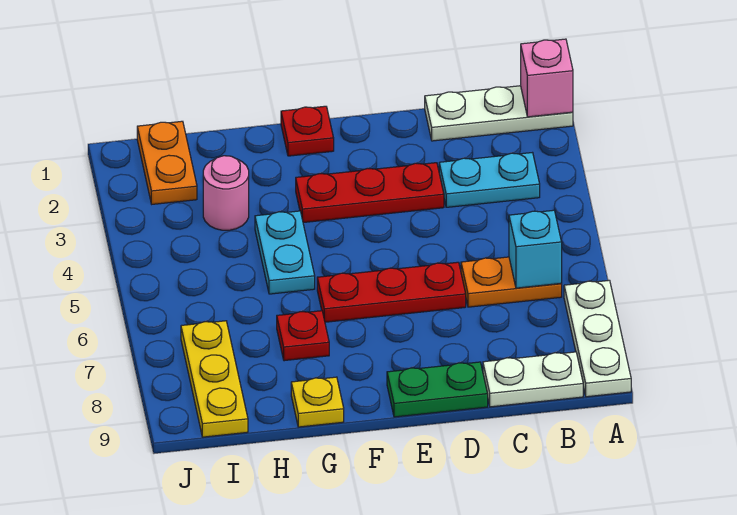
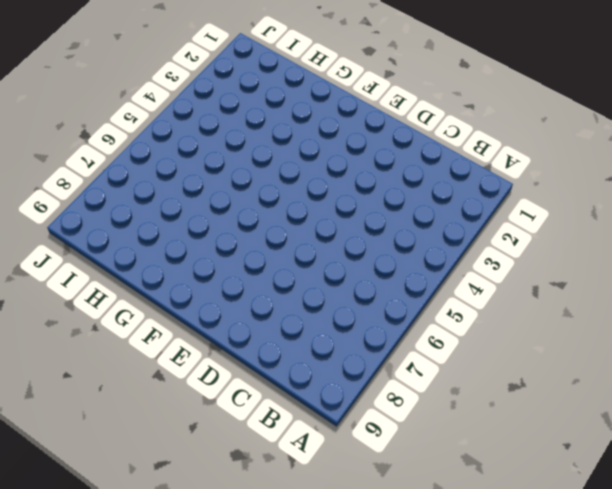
none -> white plate A1:C1 level 1
none -> white plate A7:A9 level 1
none -> cyan plate B3:C3 level 1

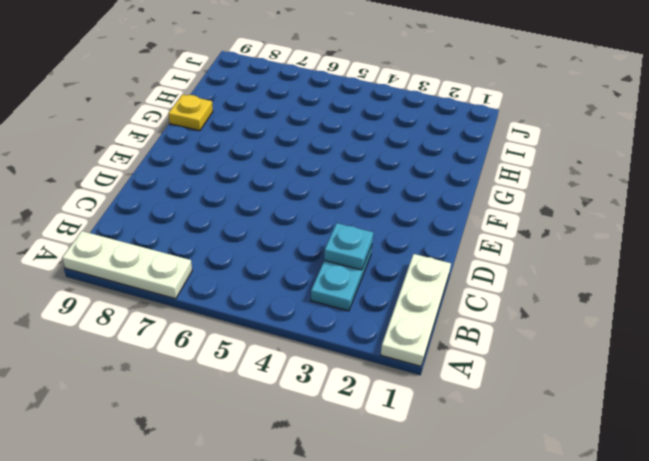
cyan plate C3 level 2 -> none
none -> orange plate B6:C6 level 1
none -> white plate B9:C9 level 1
none -> red plate D3:F3 level 1

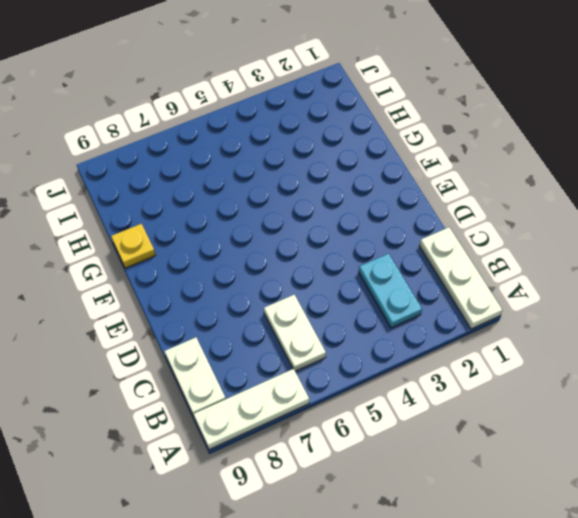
white plate B6:C6 level 1 -> orange plate B6:C6 level 1
none -> red plate D3:F3 level 1
none -> red plate D6:F6 level 1
none -> green plate D9:E9 level 1

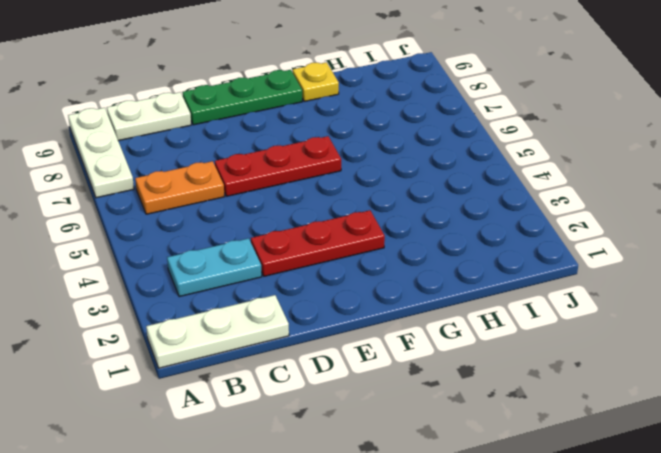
green plate D9:F9 level 1 -> green plate D9:E9 level 1
none -> red plate F1 level 1
none -> cyan plate G4:G5 level 1
none -> red plate G7 level 1

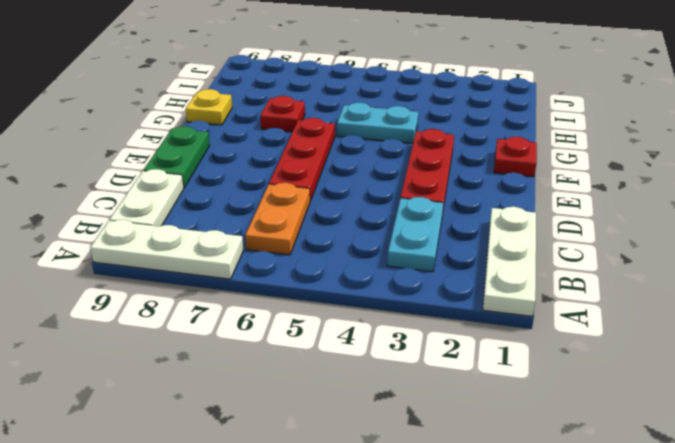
none -> pink round brick H3 level 1
none -> orange plate I1:I2 level 1
none -> yellow plate I7:I9 level 1

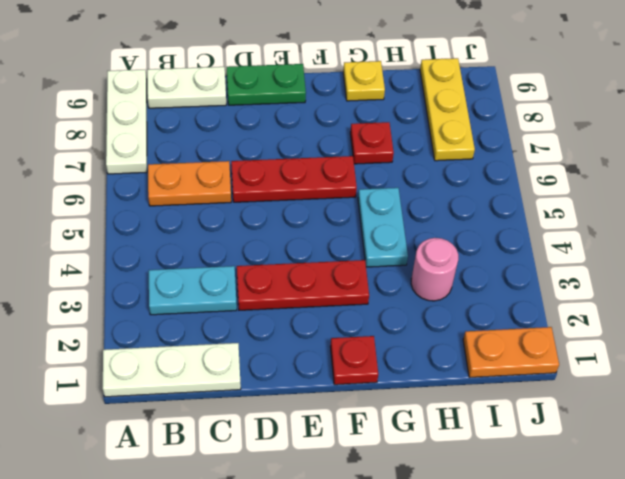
orange plate I1:J1 level 1 -> orange plate I1:I2 level 1
none -> pink brick A1 level 2
none -> cyan brick B6 level 2

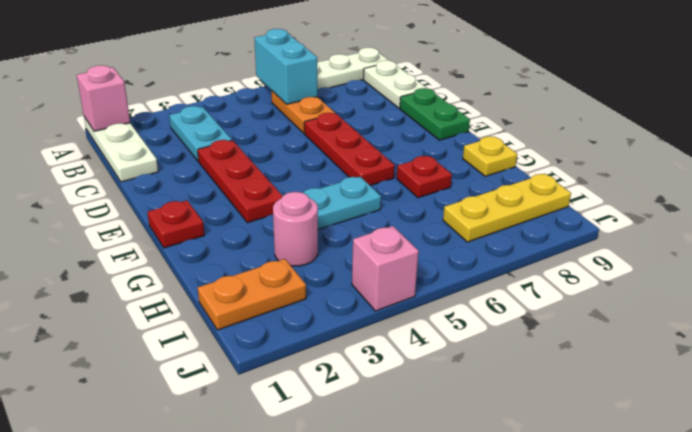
cyan brick A6:B6 level 2 -> cyan brick B6 level 2
pink brick J4 level 1 -> none

